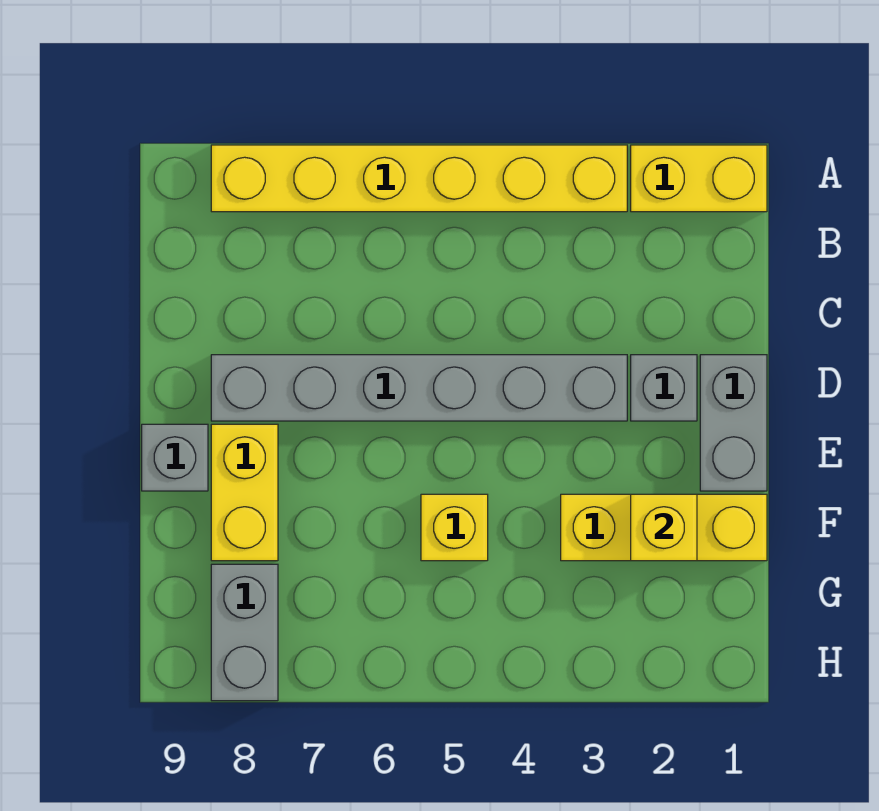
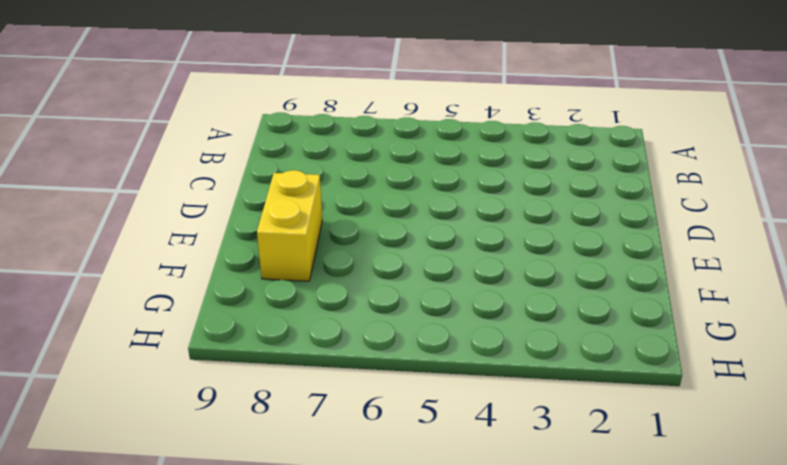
none -> yellow brick A1:A2 level 1
none -> yellow brick A3:A8 level 1

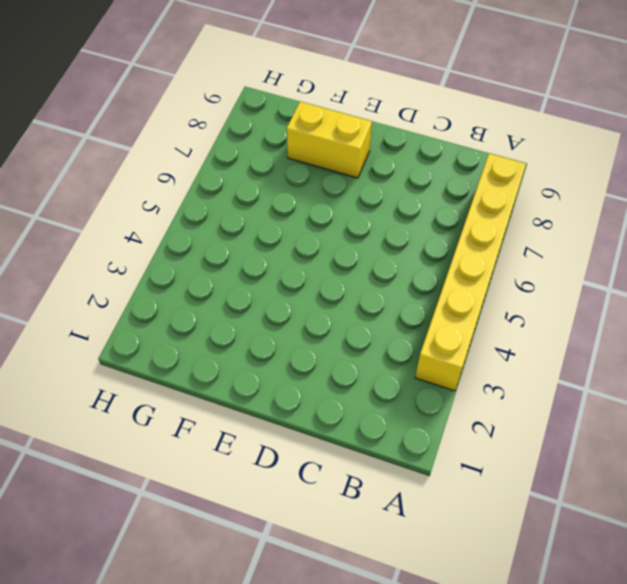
none -> yellow brick A1:A2 level 1
none -> grey brick D1:E1 level 1

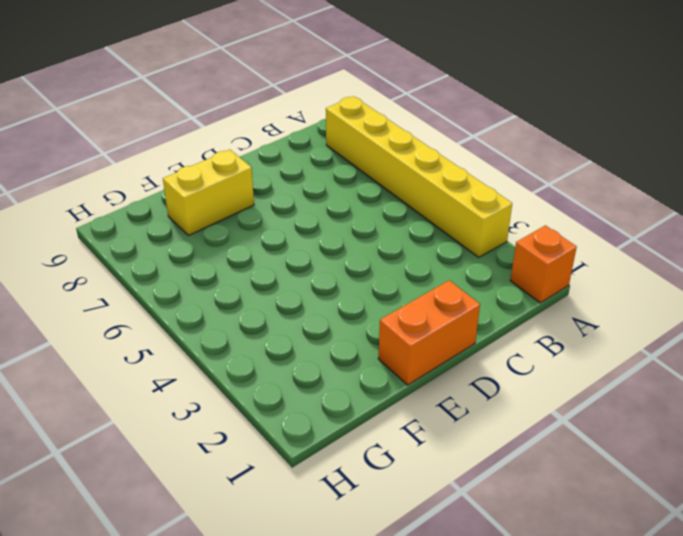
orange brick A1 level 1 -> yellow brick A1:A2 level 1
orange brick D1:E1 level 1 -> grey brick D1:E1 level 1
none -> grey brick D2 level 1
none -> grey brick D3:D8 level 1

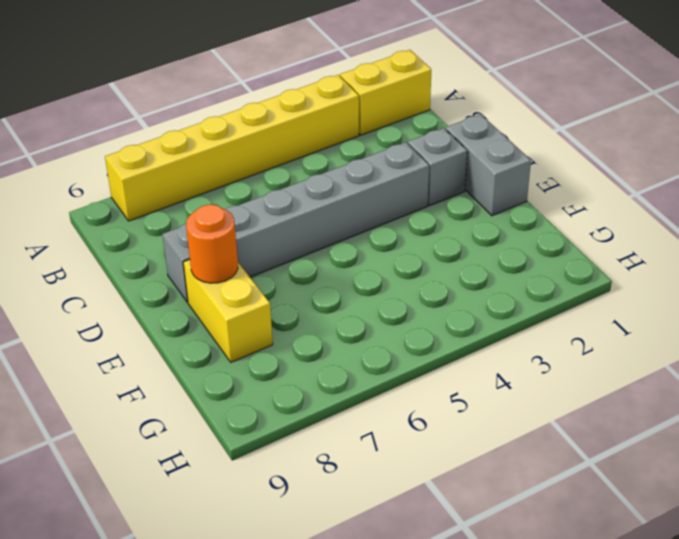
orange round brick E8 level 2 -> none
none -> grey brick E9 level 1
none -> yellow brick F1:F3 level 1

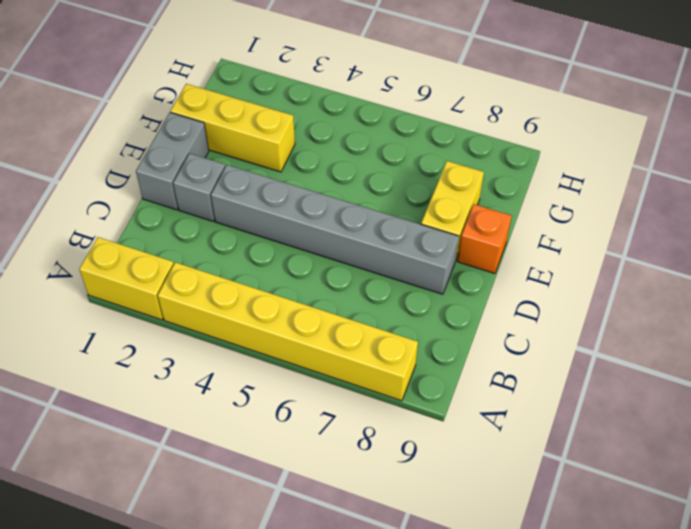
orange brick E9 level 1 -> grey brick E9 level 1
none -> yellow brick F5 level 1
none -> grey brick G8:H8 level 1

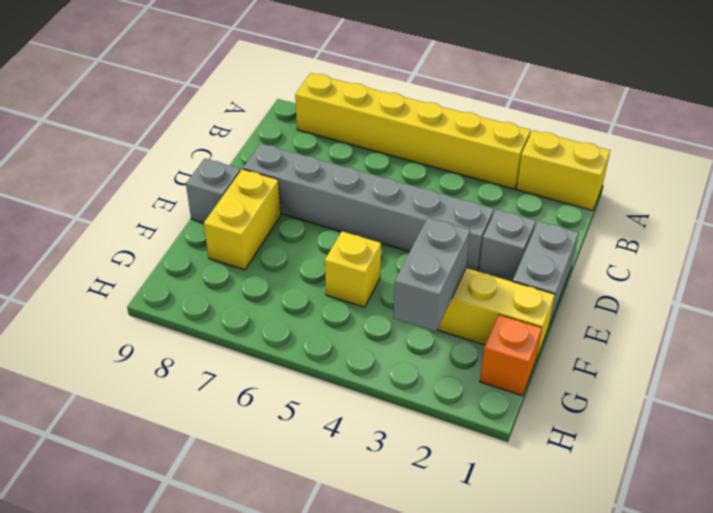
grey brick F3:G3 level 2 -> grey brick G8:H8 level 1
orange brick G1 level 1 -> none
none -> yellow brick F2 level 2

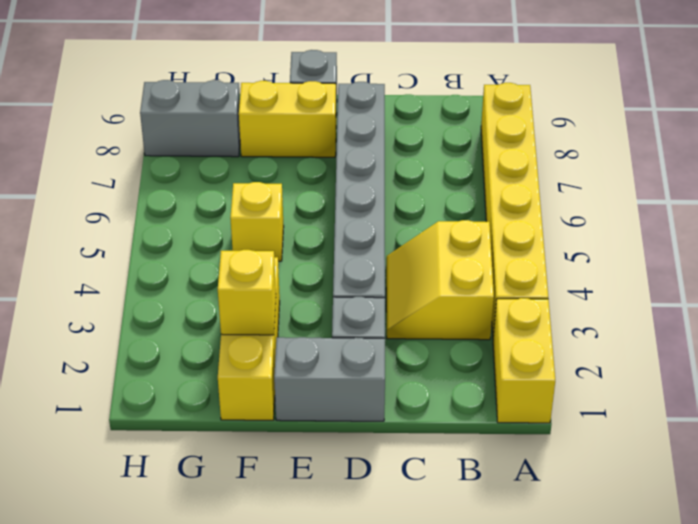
yellow slope B3:C4 level 1 top B -> none

